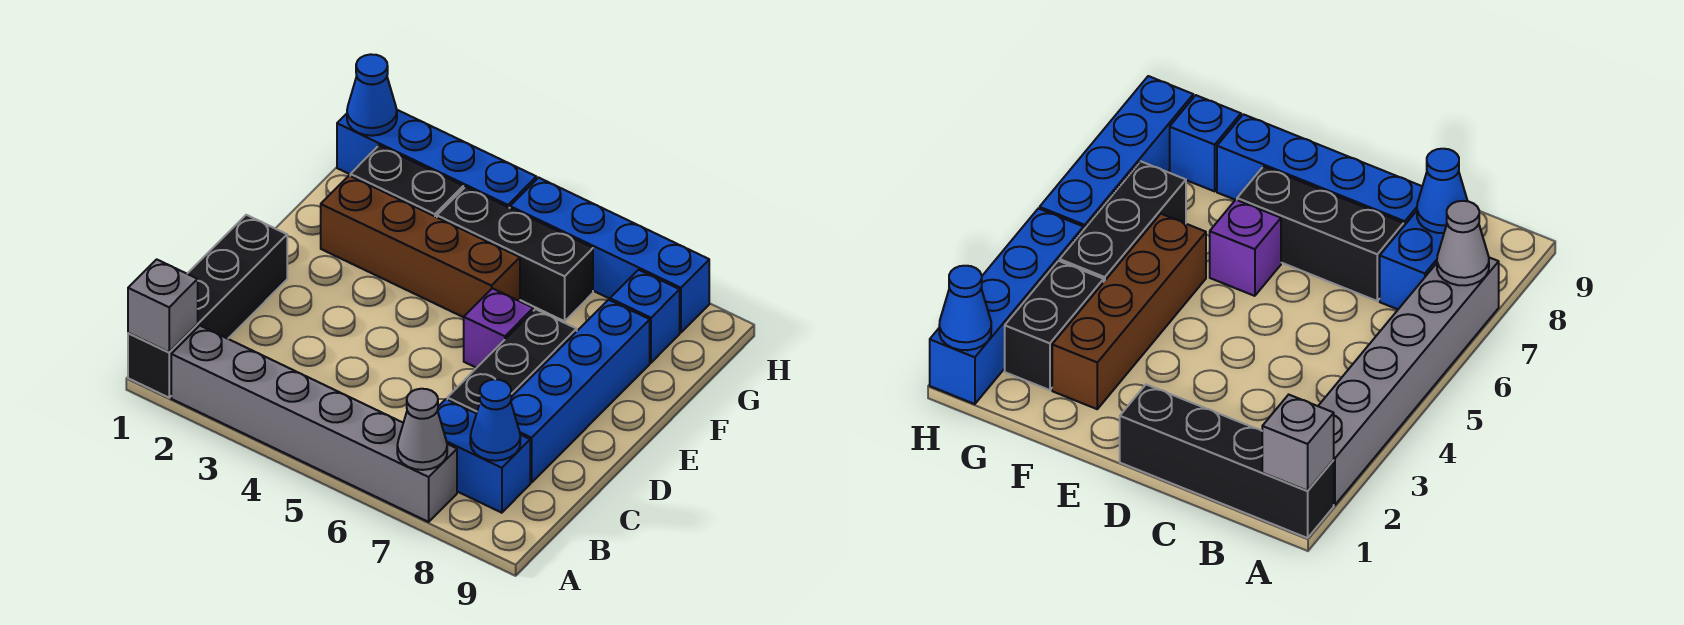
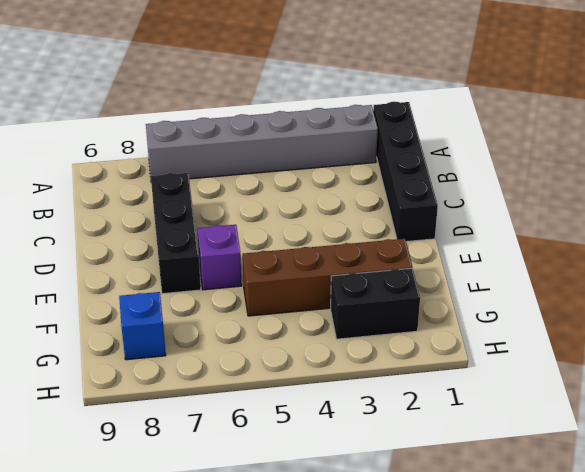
none -> blue brick B7:B8 level 1
none -> blue brick C8:F8 level 1
none -> black brick G4:G6 level 1

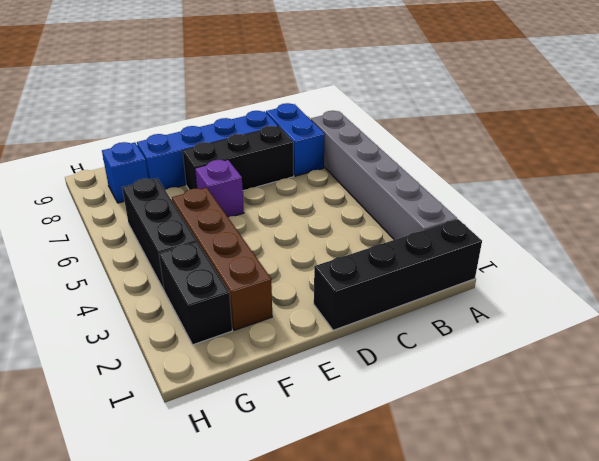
none -> blue brick H1:H4 level 1
none -> blue brick H5:H8 level 1
none -> grey brick A1 level 2

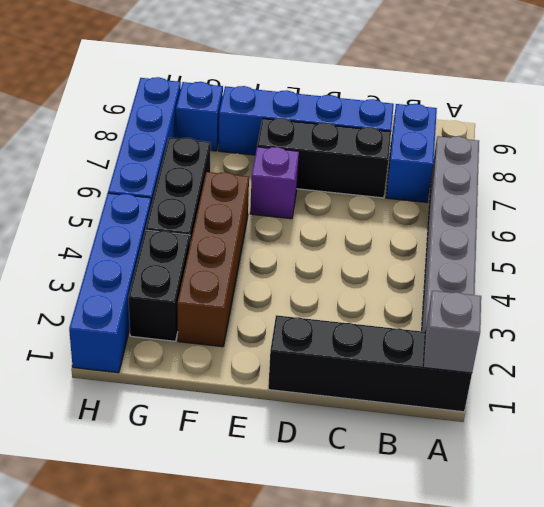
none -> grey cone A7 level 2
none -> blue cone B8 level 2
none -> blue cone H1 level 2

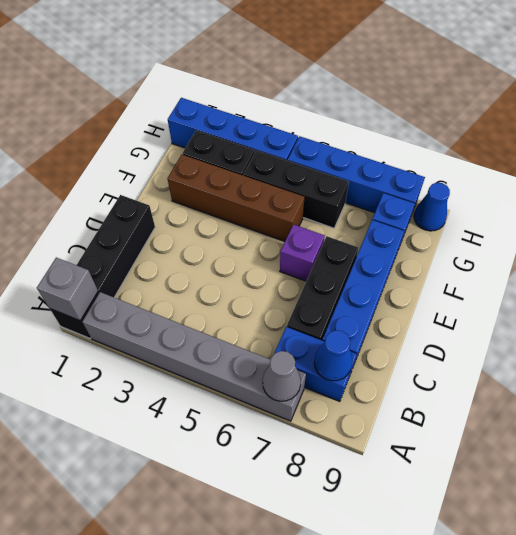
blue cone H9 level 1 -> blue cone H1 level 2

